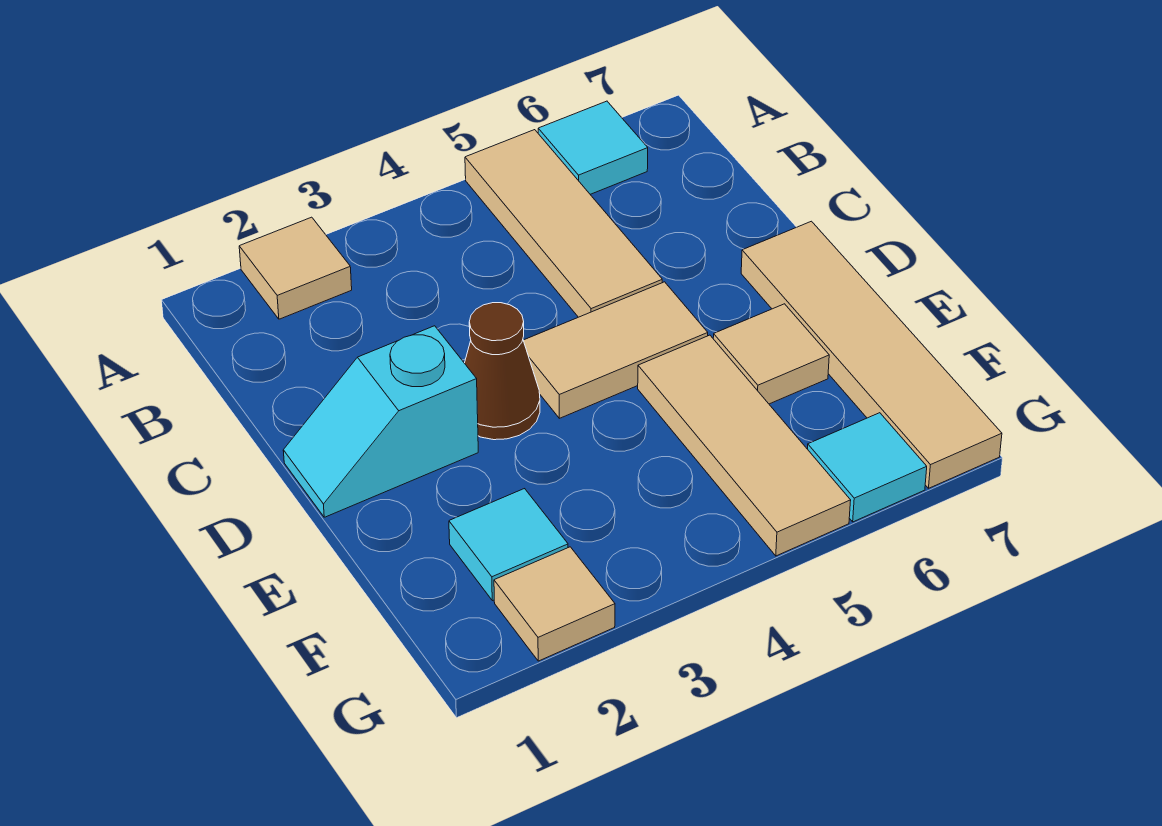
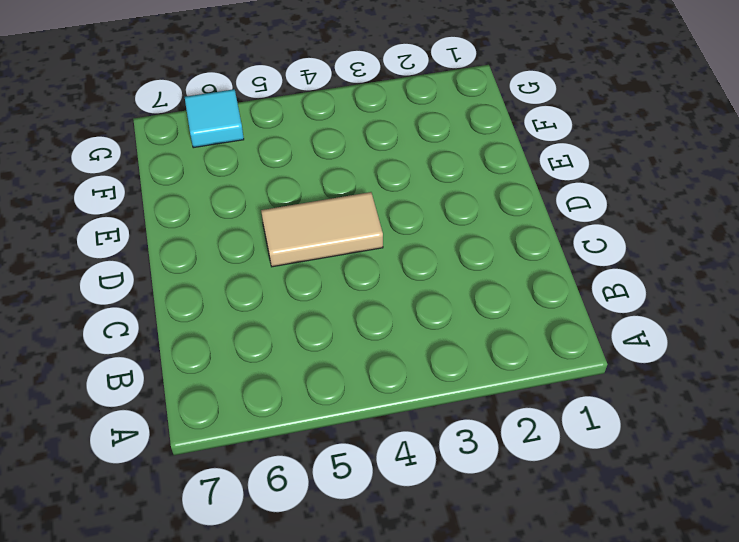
none -> tan tile A2 level 1
none -> tan tile A5:C5 level 1
none -> cyan tile A6 level 1

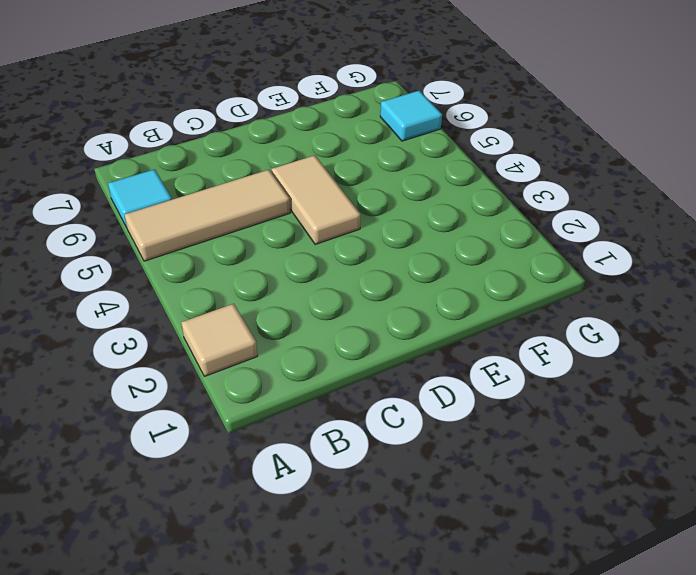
none -> cyan slope D1:D2 level 1 top 2
none -> brown cone D3 level 1
none -> tan tile D7:G7 level 1

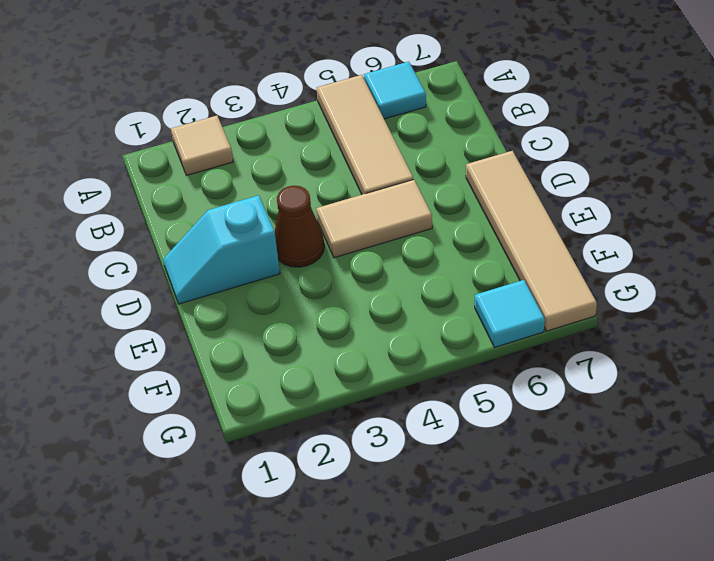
none -> tan tile E5:G5 level 1
none -> tan tile E6 level 1
none -> cyan tile F2 level 1

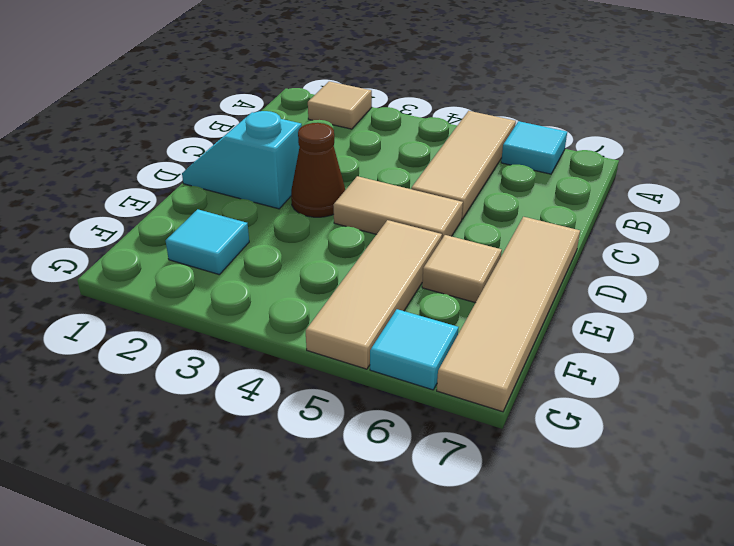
none -> tan tile G2 level 1

